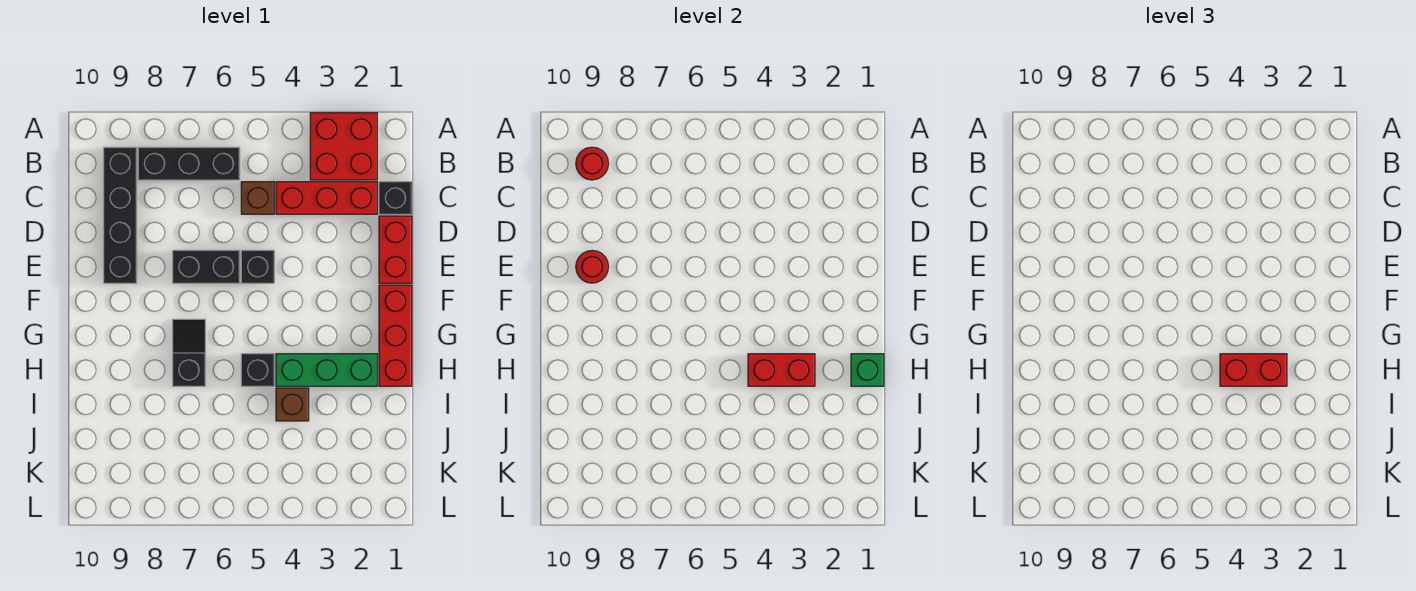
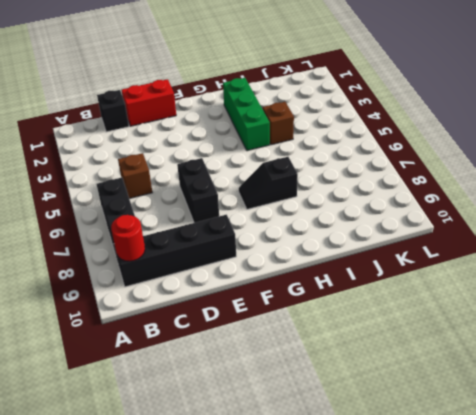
none -> red brick A2:B3 level 1
none -> red brick C2:C4 level 1
none -> black brick E5 level 1

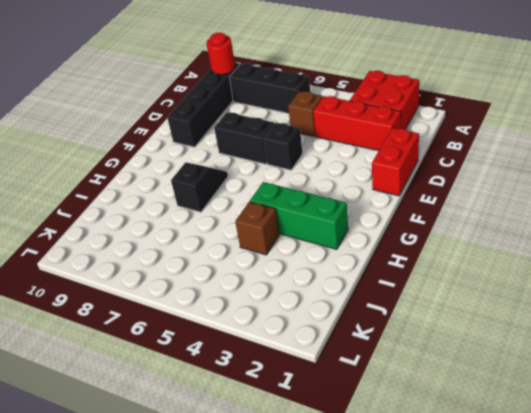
none -> black brick C1 level 1
none -> red brick F1:H1 level 1
none -> black brick H5 level 1

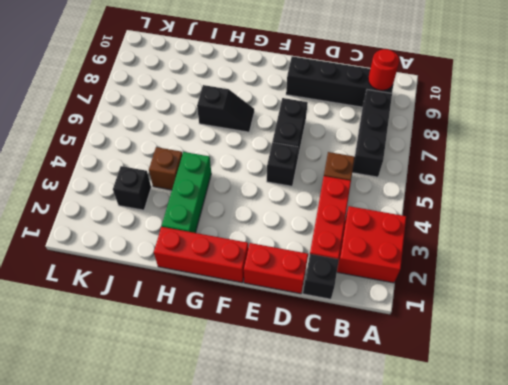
black brick J3 level 1 -> black brick H5 level 1
none -> red round brick E9 level 2
none -> green brick H1 level 2
none -> red brick H3:H4 level 2

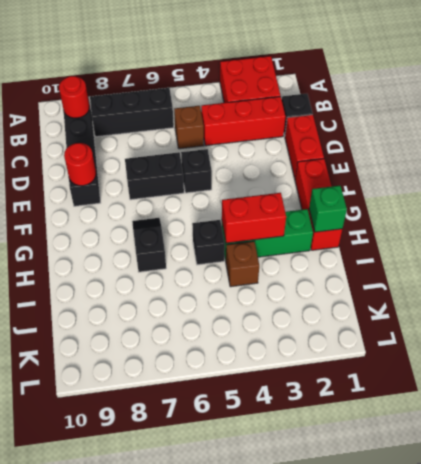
none -> red brick H3:H4 level 3

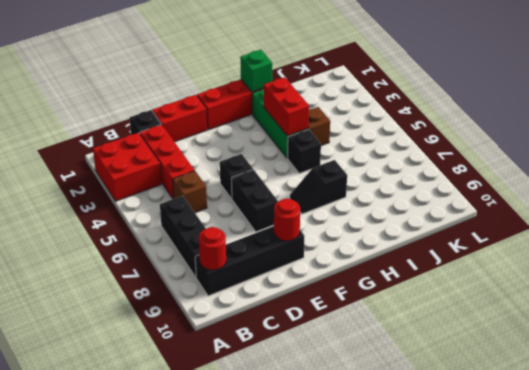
none -> red brick H3:H4 level 3

